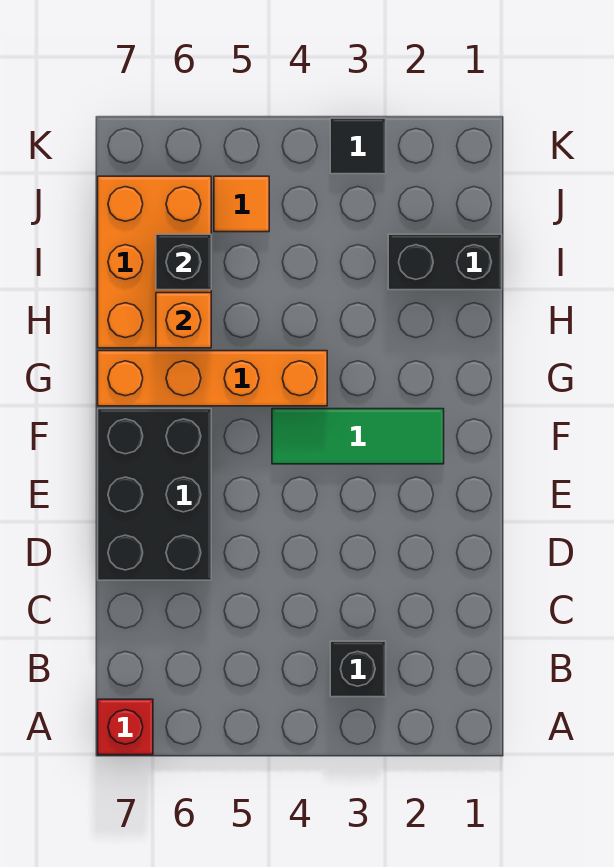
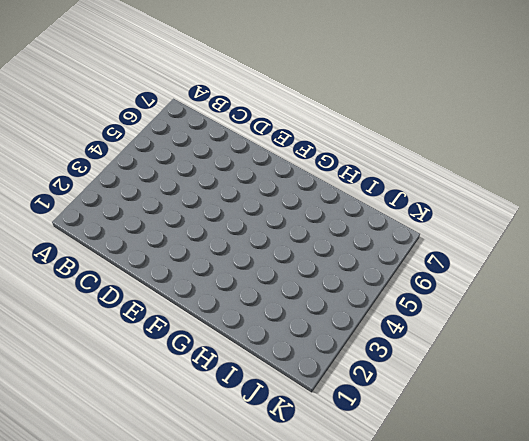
none -> red brick A7 level 1
none -> black brick B3 level 1

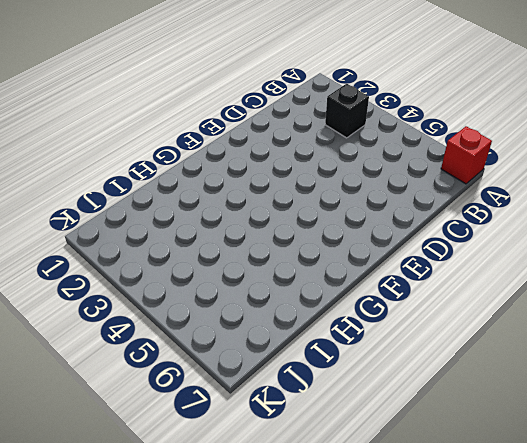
none -> black brick D6:F7 level 1
none -> green tile F2:F4 level 1

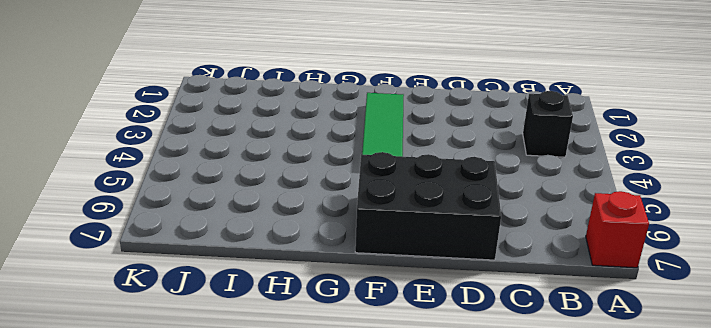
none -> orange brick G4:G7 level 1
none -> orange brick H6:J7 level 1

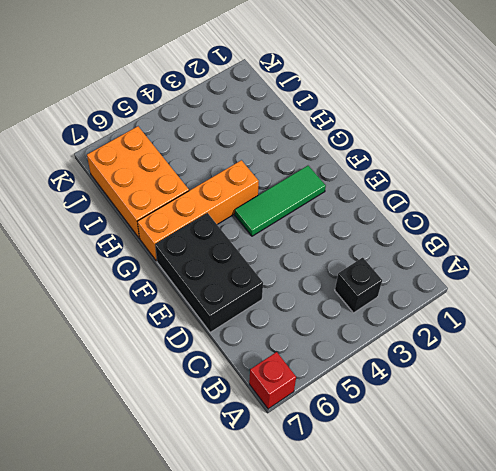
none -> black brick I1:I2 level 1
none -> orange tile J5 level 1

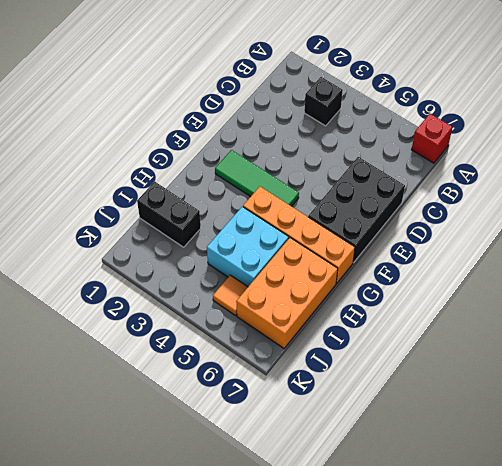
cyan brick H4:I5 level 1 -> none
none -> black tile K3 level 1
none -> orange brick H6 level 2

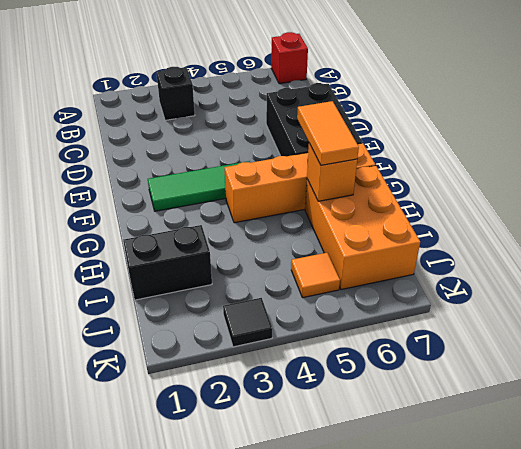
orange tile G6:H6 level 3 -> none
none -> black brick I6 level 2

